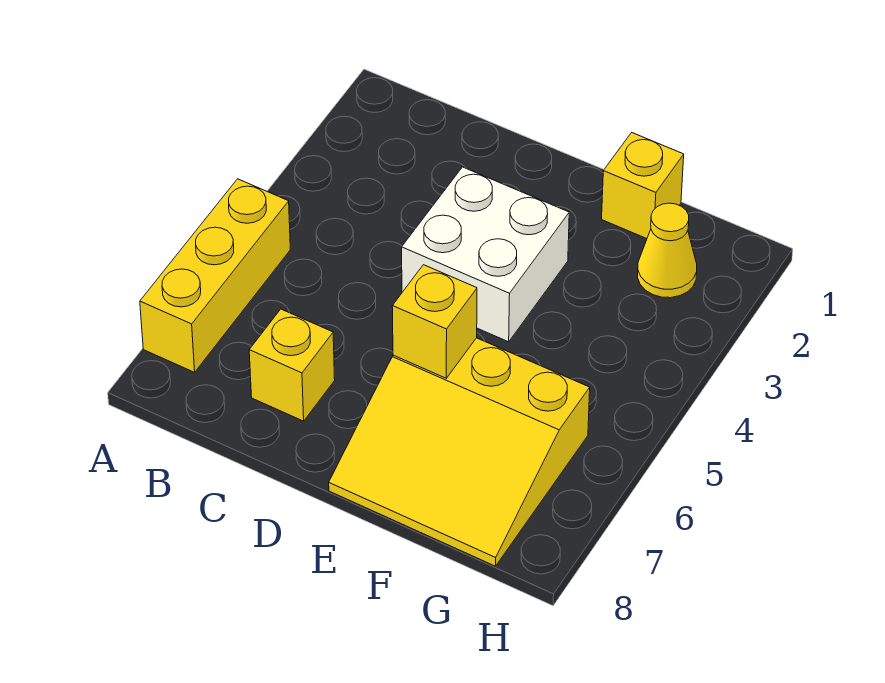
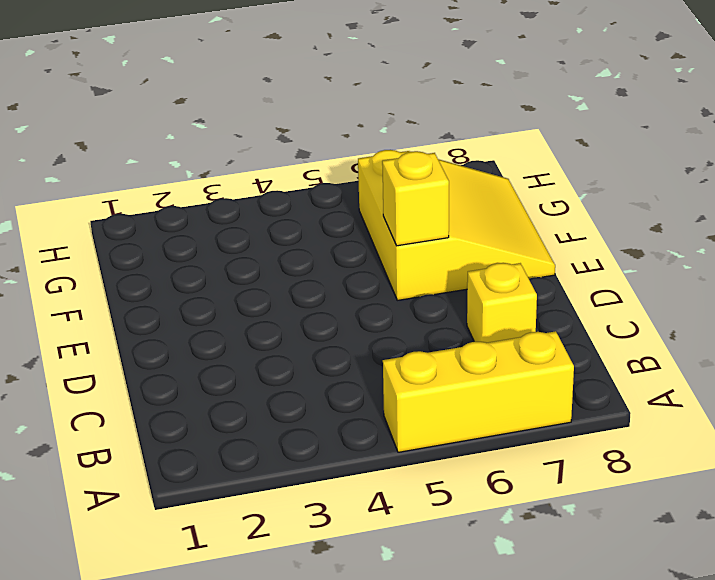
none -> white brick D3:E4 level 1
none -> yellow brick F1 level 1

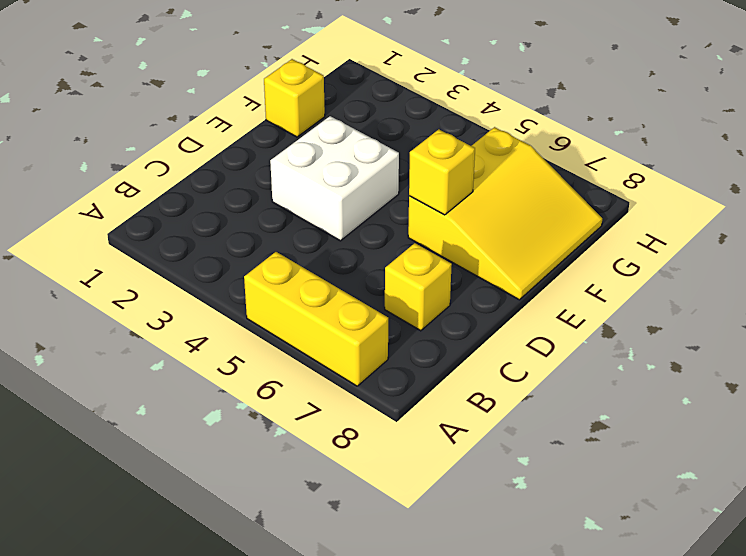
none -> yellow cone G2 level 1

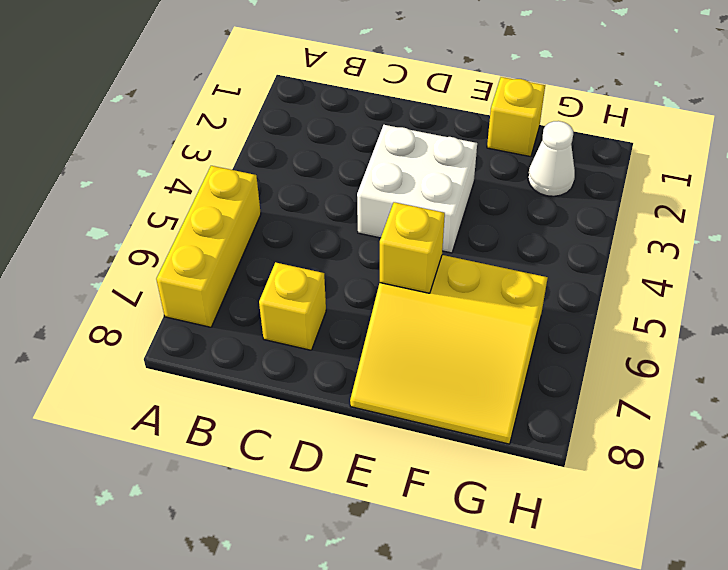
white cone G2 level 1 -> yellow cone G2 level 1

